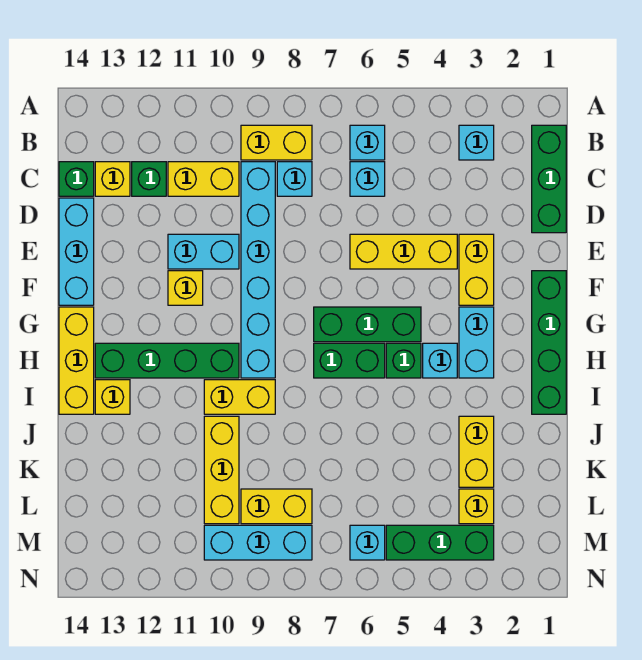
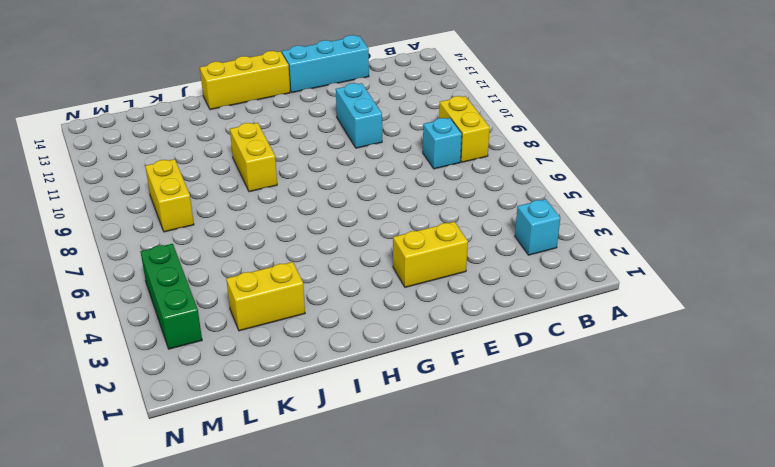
none -> green brick B1:D1 level 1
none -> cyan brick B6 level 1
none -> cyan brick C6 level 1
none -> cyan brick C9:H9 level 1

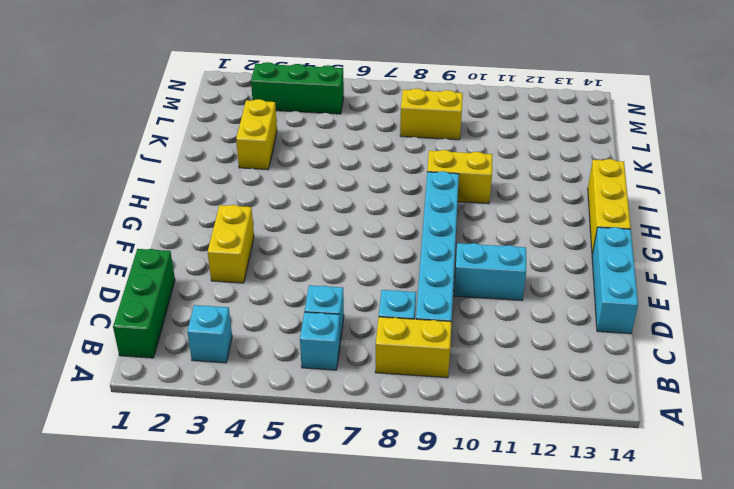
none -> yellow brick C10:C11 level 1
none -> green brick C12 level 1
none -> yellow brick C13 level 1
none -> green brick C14 level 1

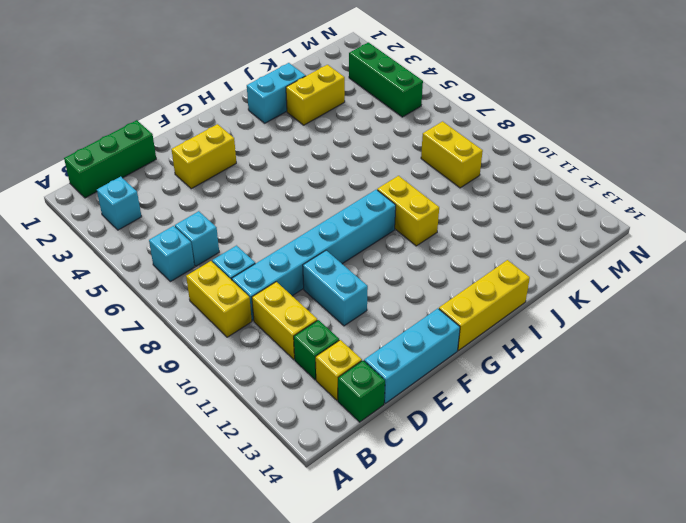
cyan brick I2:J2 level 1 -> cyan brick G3:H3 level 1
none -> yellow brick E4:E6 level 1
none -> green brick F1:I1 level 1
none -> yellow brick F11 level 1
none -> green brick G5:G7 level 1

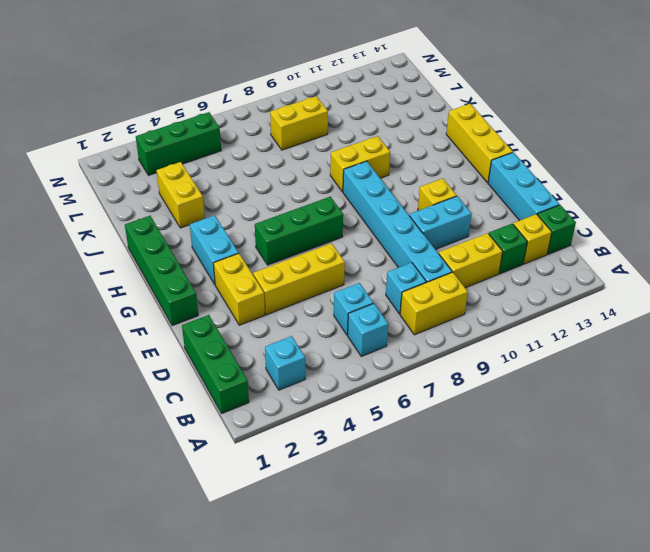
none -> cyan brick H4 level 1
none -> green brick H5 level 1
none -> green brick H6:H7 level 1
none -> green brick H10:H13 level 1

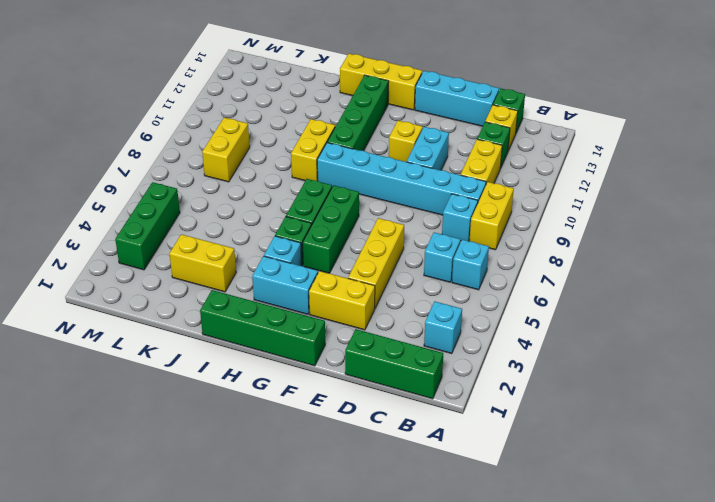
none -> yellow brick I13 level 1
none -> yellow brick J10:L10 level 1
none -> yellow brick L3 level 1
none -> cyan brick M6 level 1

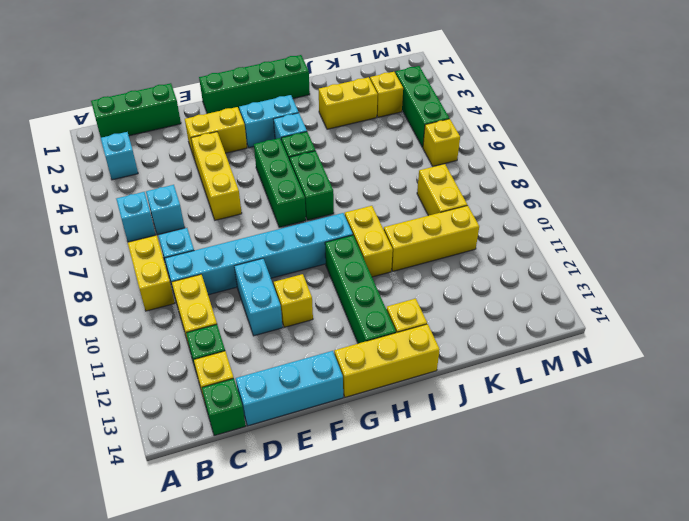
yellow brick M6 level 1 -> cyan brick M6 level 1
none -> cyan brick M8:M10 level 1

